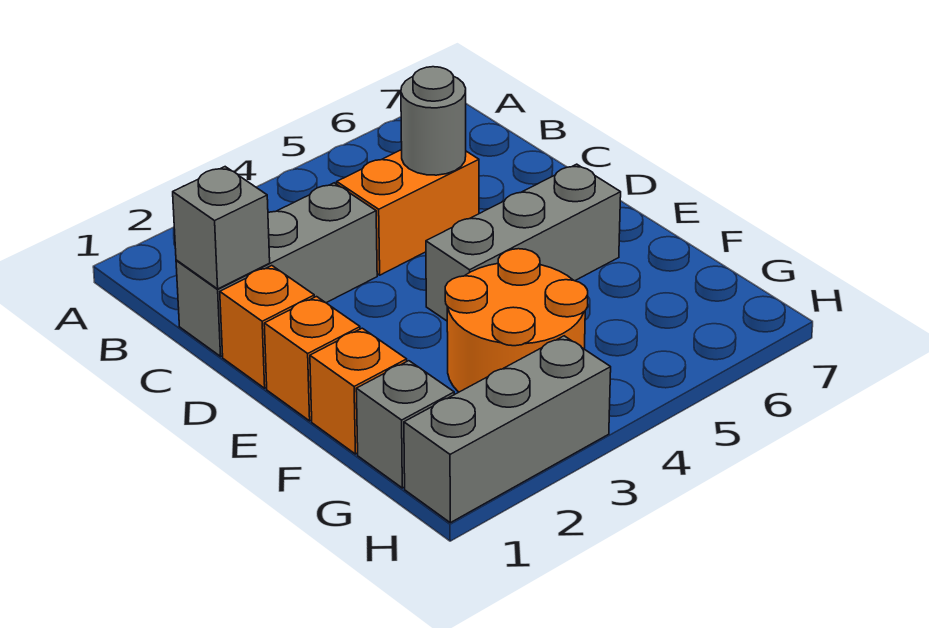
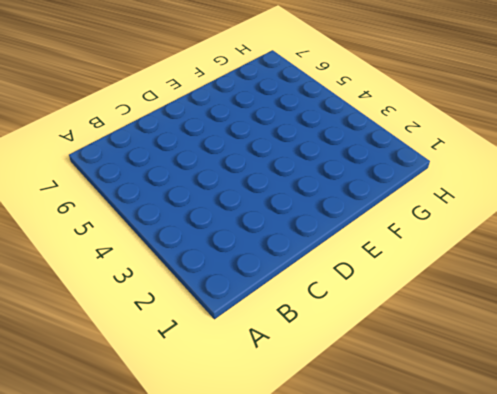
none -> grey brick C1:C3 level 1
none -> orange brick C4:C5 level 1

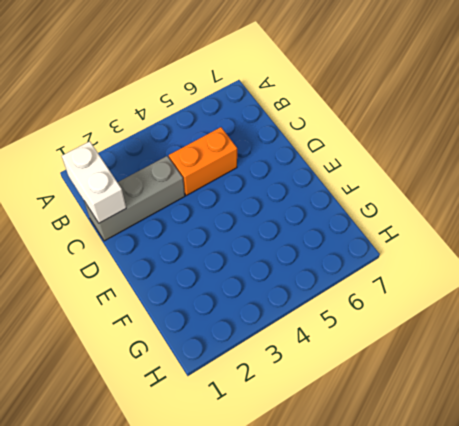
white brick B1:C1 level 2 -> grey brick C1 level 2
none -> orange brick D1 level 1
none -> orange brick E1 level 1

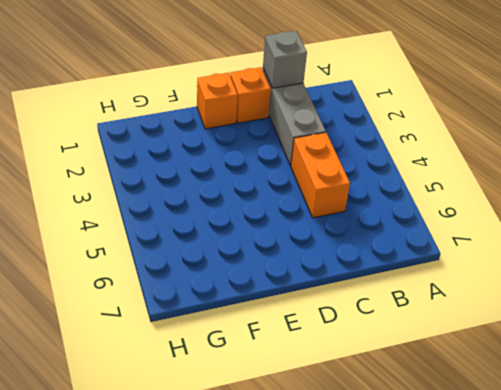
none -> grey brick E4:E6 level 1
none -> orange brick F1 level 1

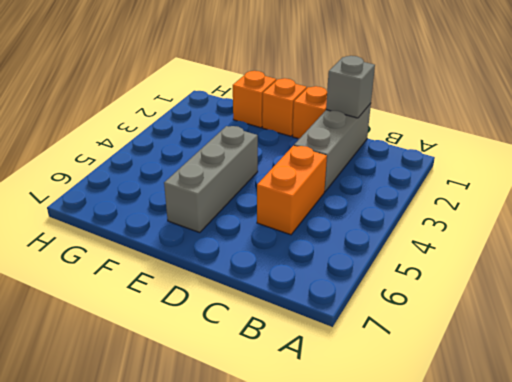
none -> orange round brick F3:G4 level 1
none -> grey brick G1 level 1

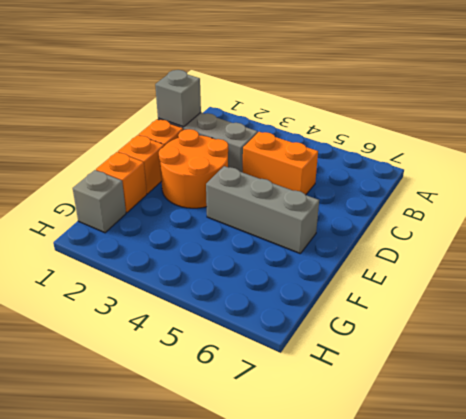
orange round brick D2:E3 level 1 -> orange round brick F3:G4 level 1
none -> grey brick H1:H3 level 1
none -> grey round brick C5 level 2

